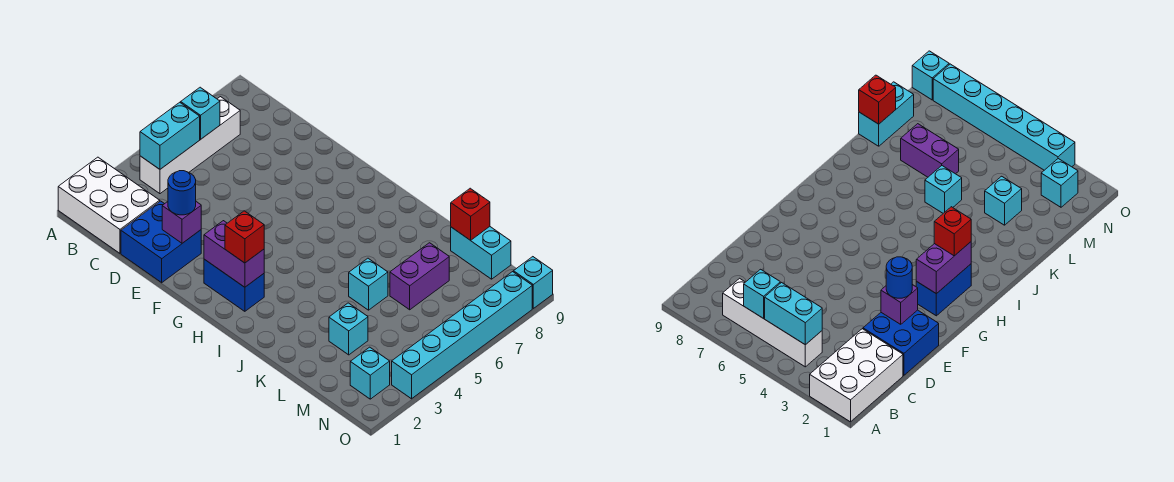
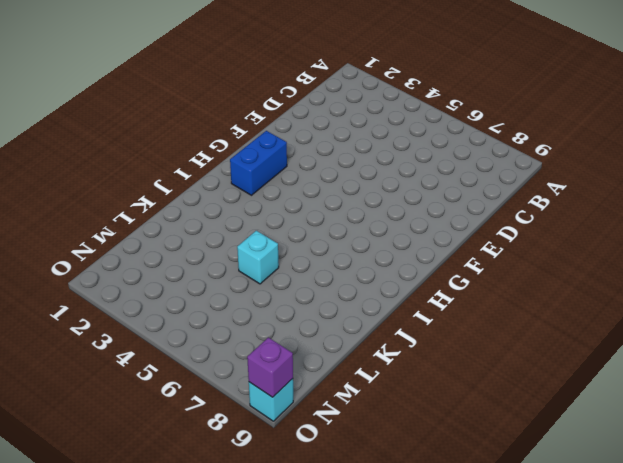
purple brick O9 level 2 -> purple brick E2 level 2
none -> white brick A1:C2 level 1
none -> white brick B4:B7 level 1
none -> blue brick D1:E2 level 1

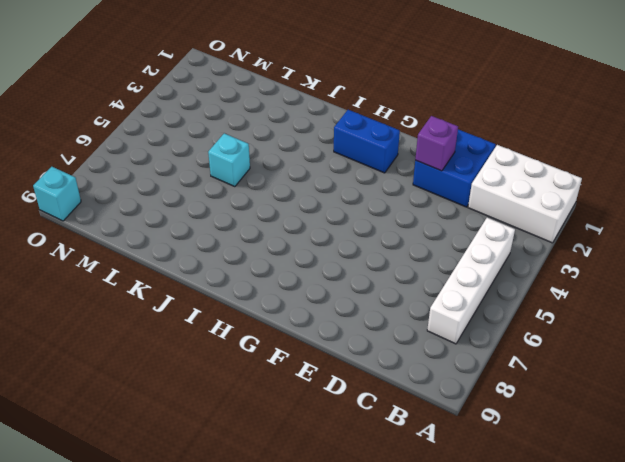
none -> cyan brick L3 level 1
none -> purple brick L6:L7 level 1
none -> cyan brick L9:M9 level 1

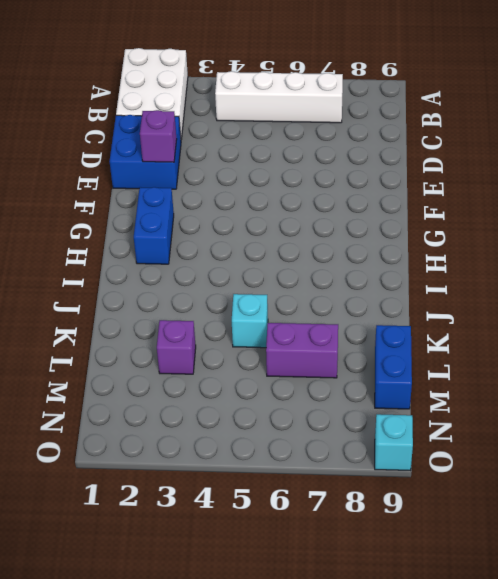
purple brick L3 level 1 -> cyan brick L3 level 1
blue brick L9:M9 level 1 -> cyan brick L9:M9 level 1
none -> cyan brick N2 level 1
none -> cyan brick O3:O8 level 1
none -> cyan brick B4:B5 level 2

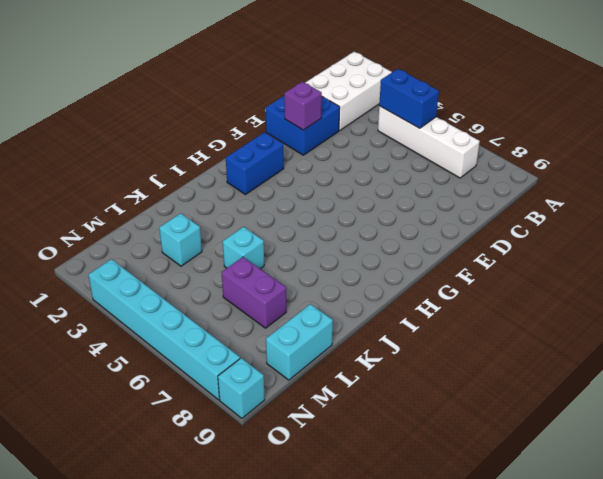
blue brick B4:B5 level 2 -> cyan brick B4:B5 level 2
none -> cyan brick N2 level 1
none -> cyan brick B6 level 2
none -> purple brick G2:H2 level 2

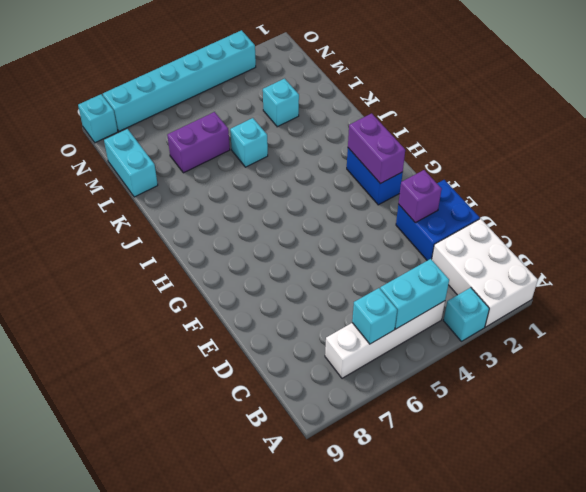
cyan brick A3 level 1 -> cyan brick N2 level 1
none -> red brick L9 level 2
none -> blue round brick E2 level 3
none -> red brick H2 level 3

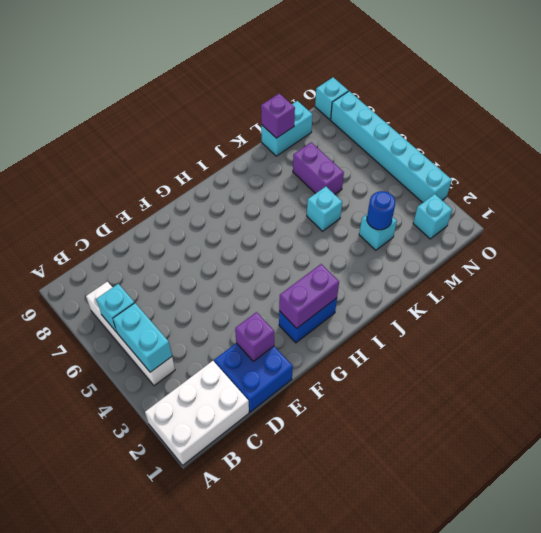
blue round brick L3 level 2 -> blue round brick E2 level 3
purple brick L9 level 2 -> red brick L9 level 2
none -> red brick H2 level 3

